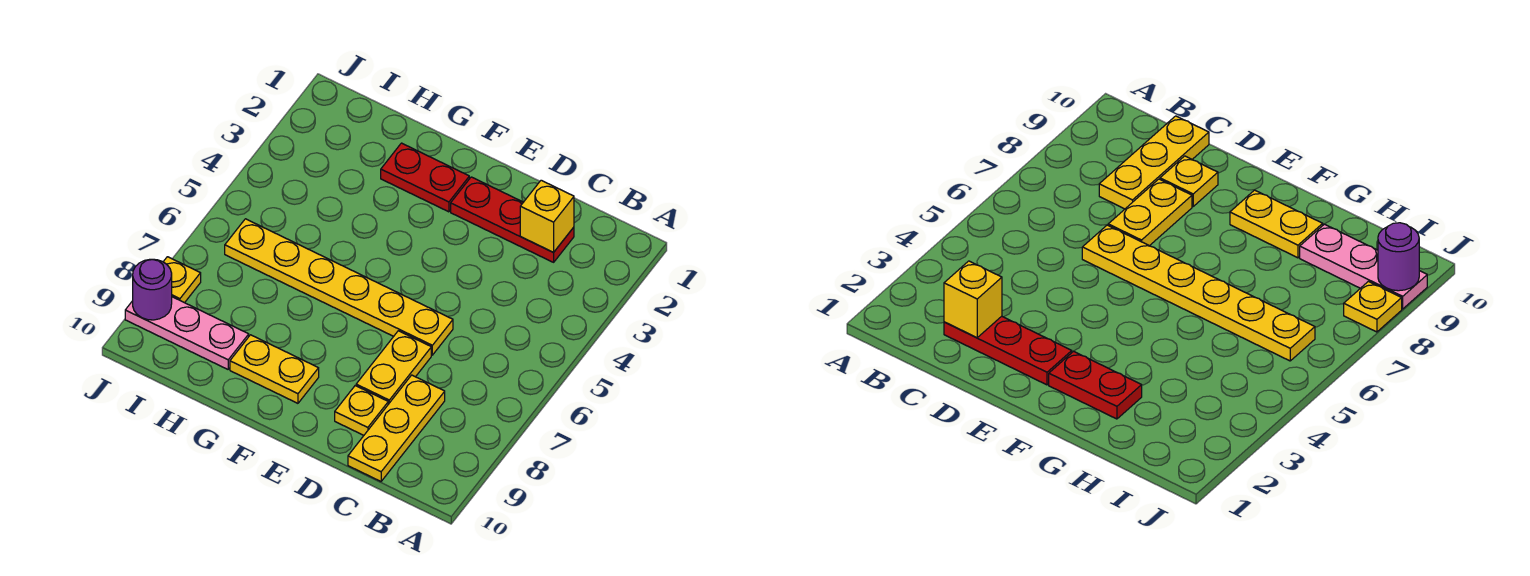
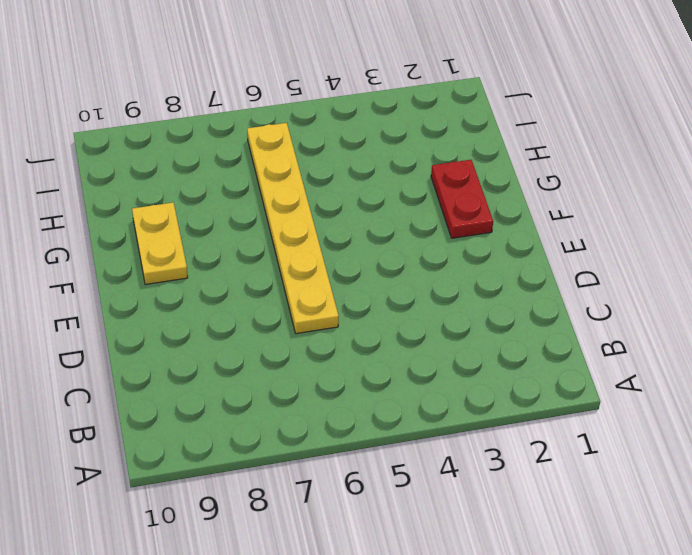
none -> red plate C2:E2 level 1
none -> yellow plate C8:C10 level 1

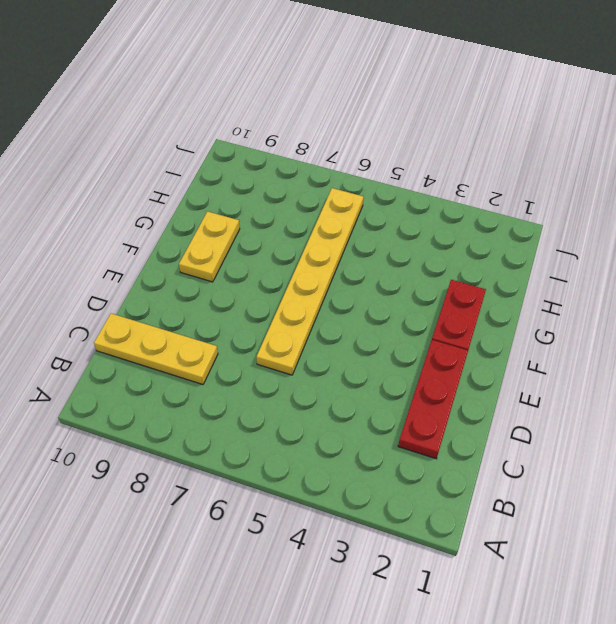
none -> yellow plate D7:D8 level 1
none -> yellow plate D9 level 1

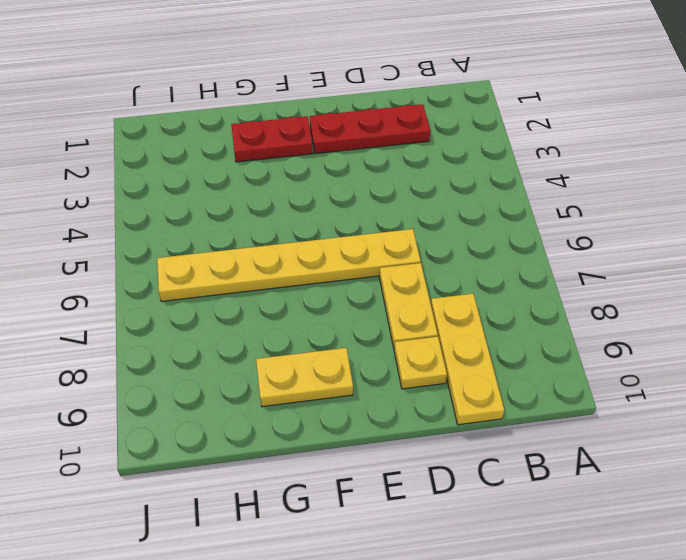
none -> pink plate H9:J9 level 1
none -> yellow plate J8 level 1

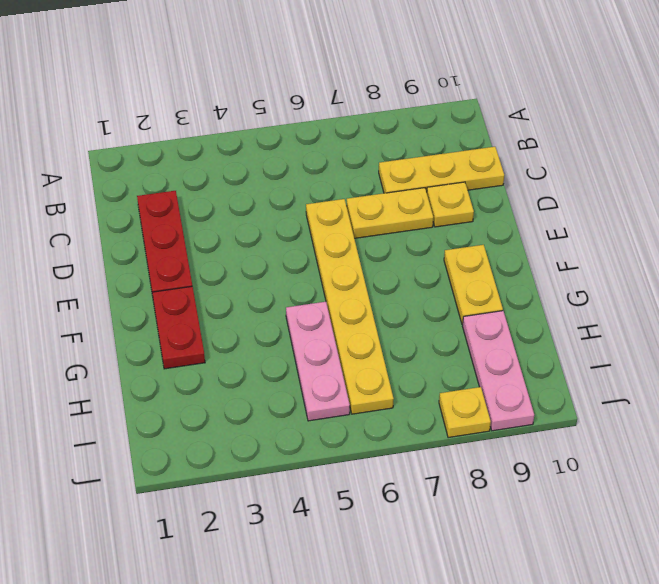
pink plate G5:I5 level 1 -> none
none -> yellow brick C2 level 2
none -> purple round brick J9 level 2

